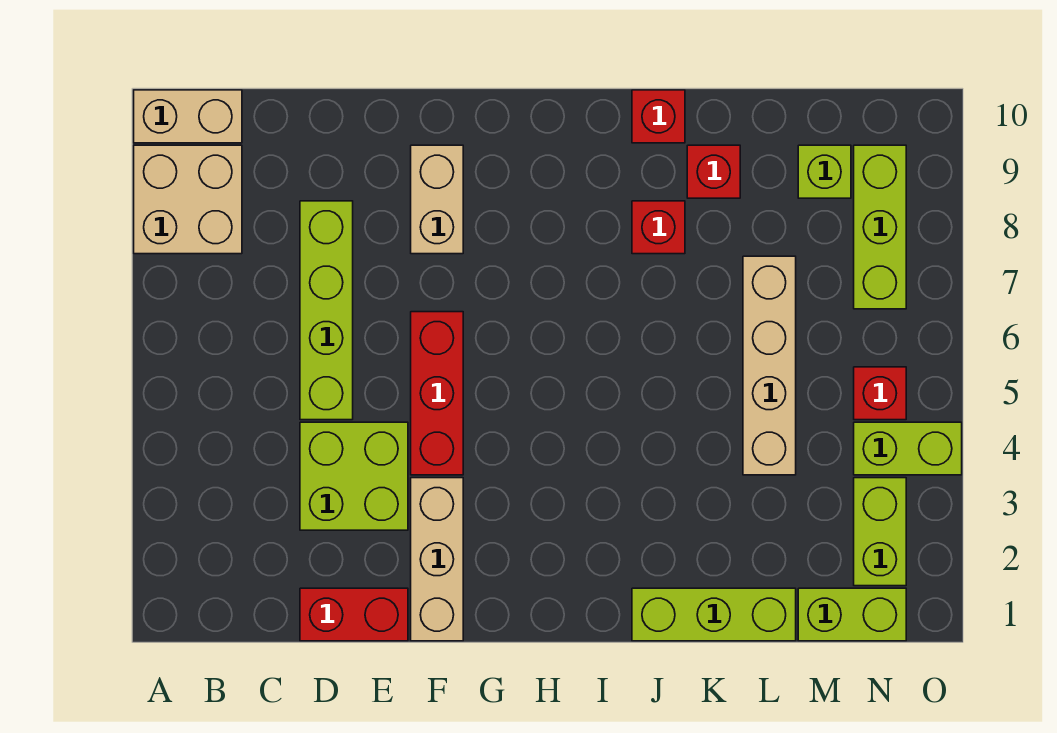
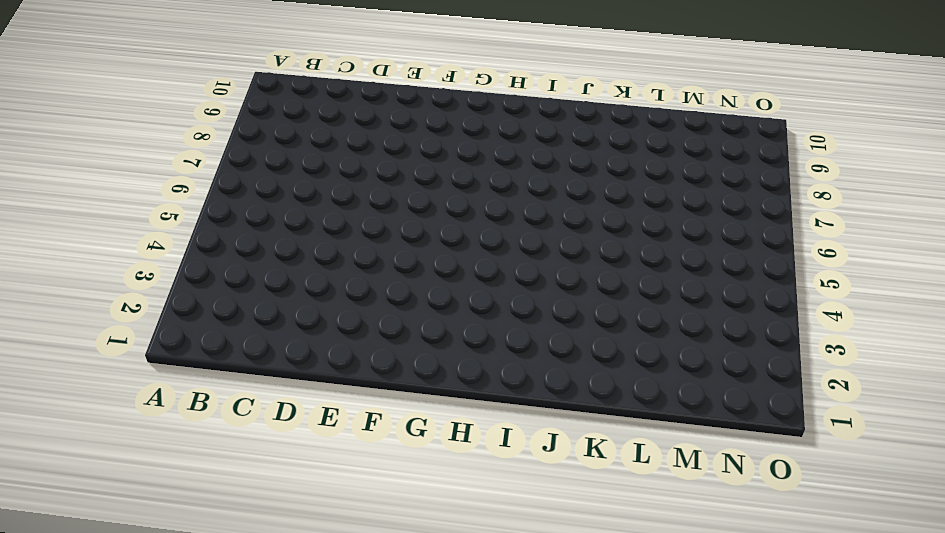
none -> tan brick A8:B9 level 1
none -> tan brick A10:B10 level 1
none -> red brick D1:E1 level 1

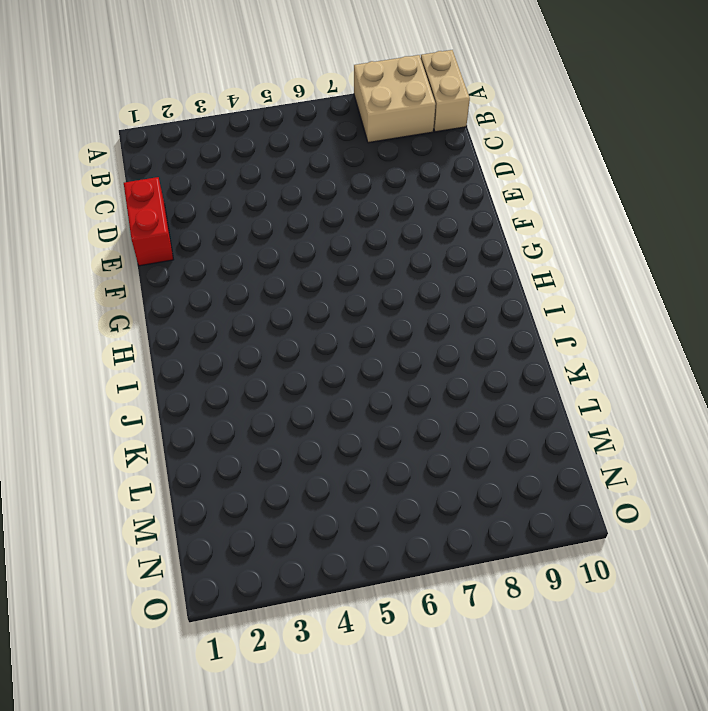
none -> lime brick D3:E4 level 1
none -> lime brick D5:D8 level 1
none -> tan brick F1:F3 level 1

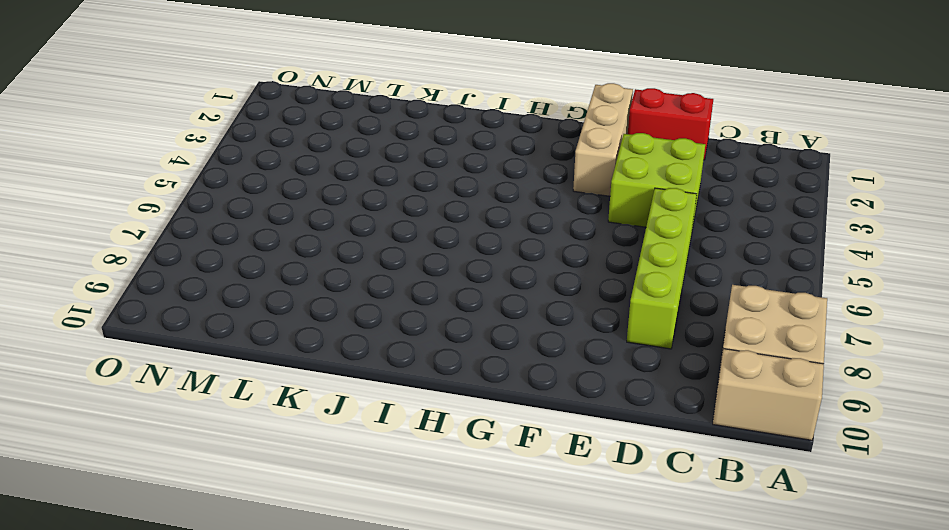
none -> red brick F4:F6 level 1
none -> tan brick F8:F9 level 1
none -> lime brick J1:L1 level 1

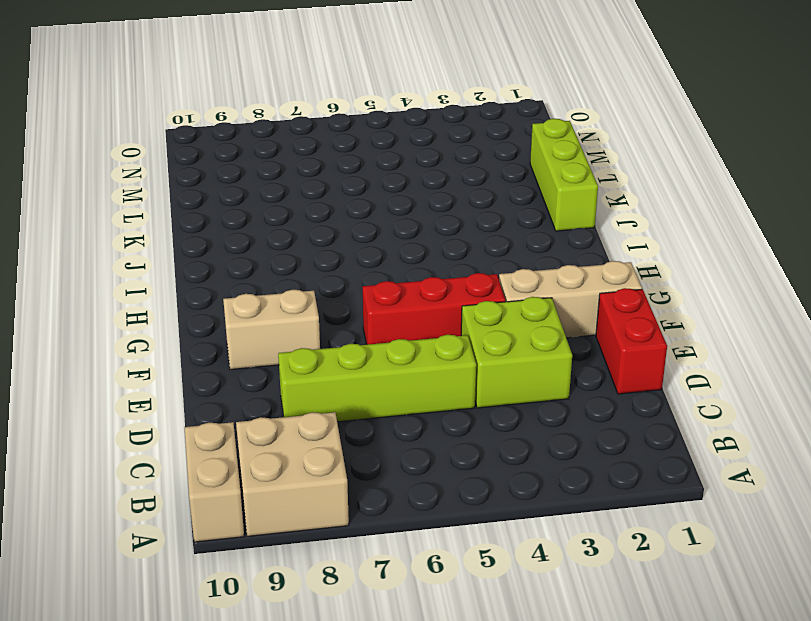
none -> red brick J8 level 1
none -> red brick J10 level 1
none -> red brick K9 level 1

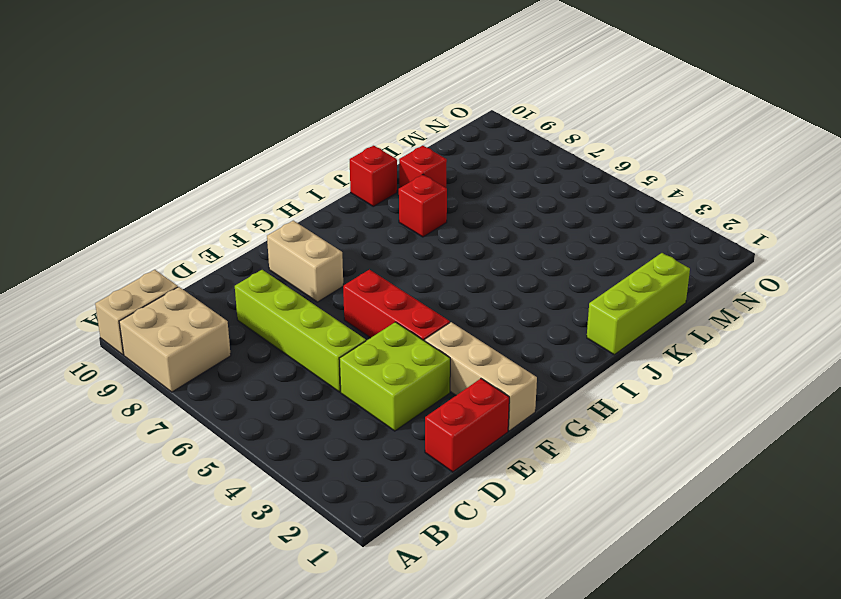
none -> tan brick L4:L7 level 1
none -> lime brick M1:N1 level 1
none -> lime brick M9 level 1

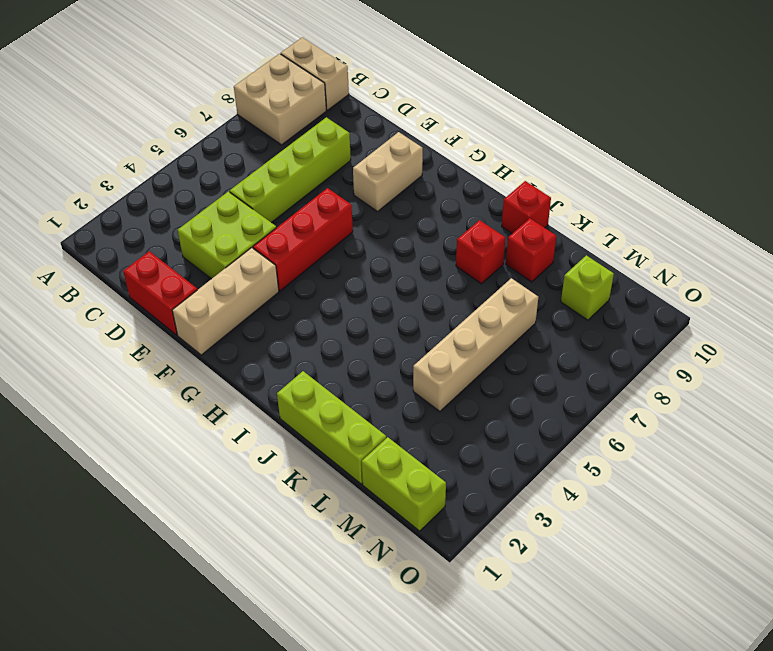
none -> lime brick N2:N3 level 1
none -> lime brick N4:O4 level 1
none -> red brick N5 level 1

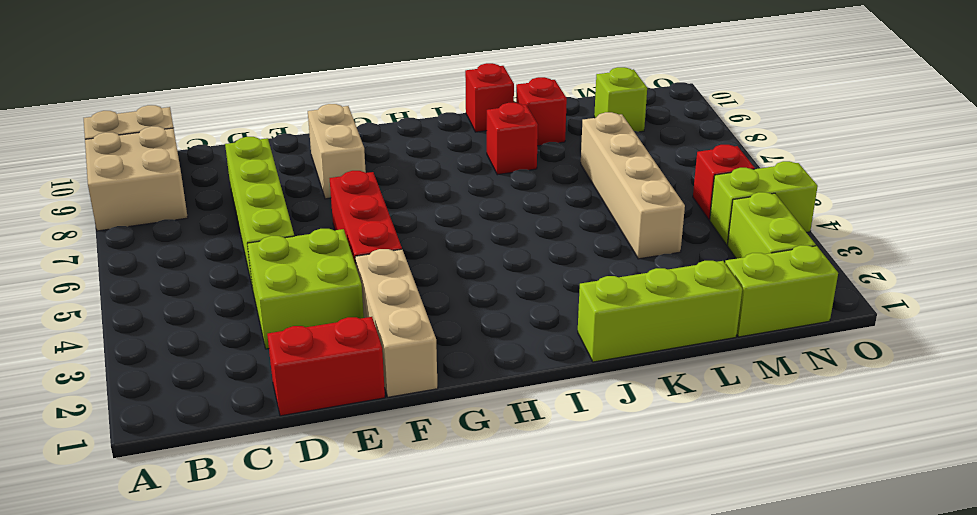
none -> lime brick N7:N9 level 1

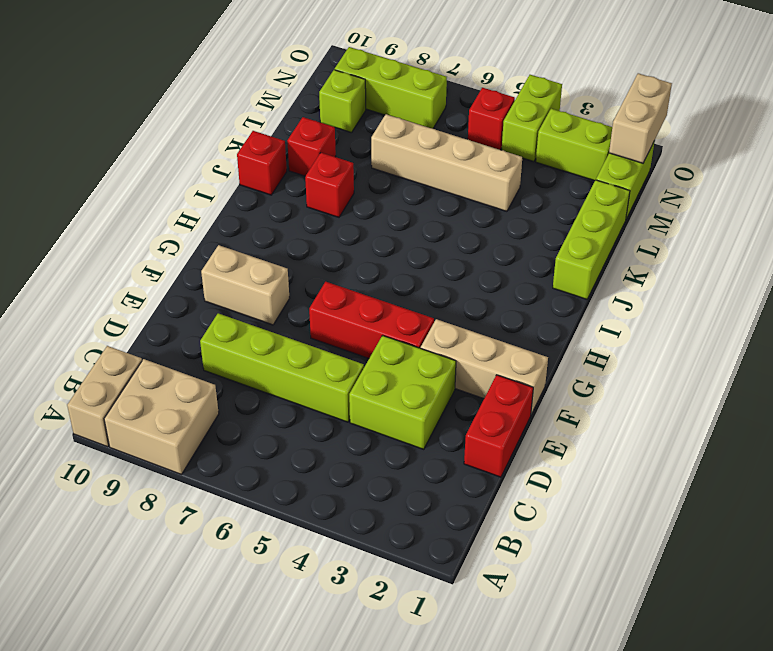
tan brick N1:O1 level 2 -> none

